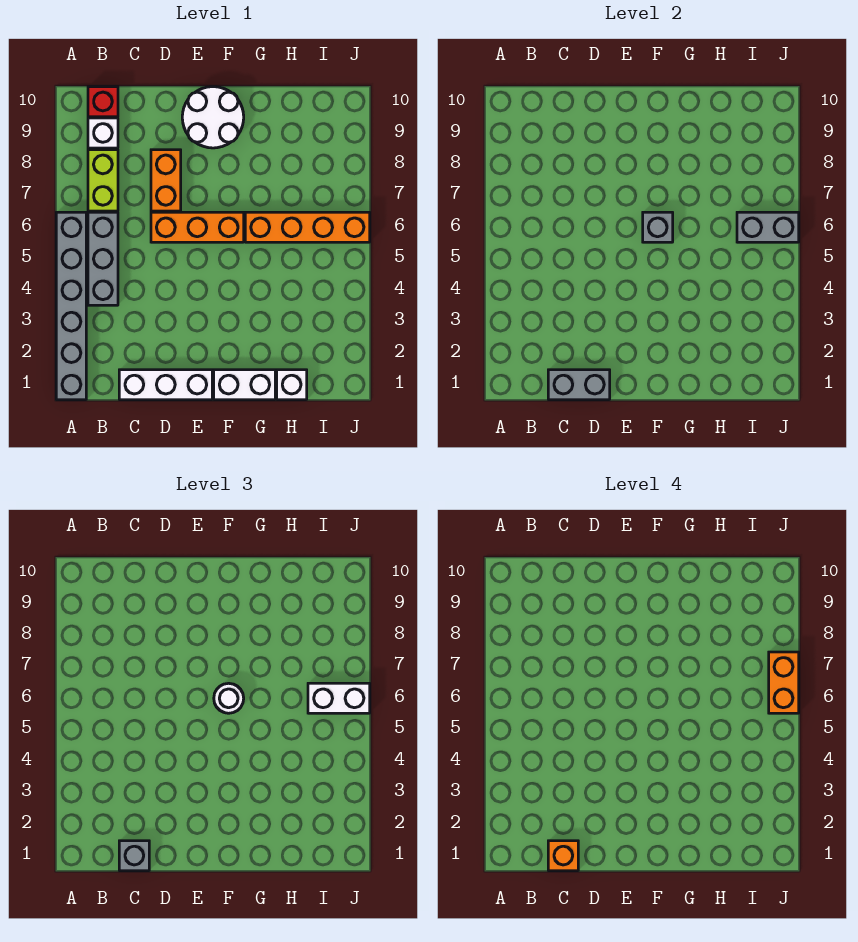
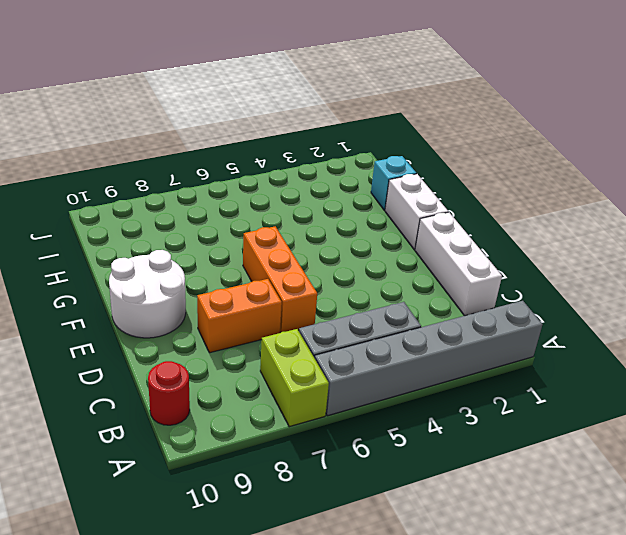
lime brick A7:B7 level 1 -> lime brick B7:B8 level 1
red round brick B10 level 1 -> red brick B10 level 1
cyan brick H1 level 1 -> white brick H1 level 1
none -> white brick B9 level 1
none -> orange brick G6:J6 level 1
none -> grey brick C1:D1 level 2

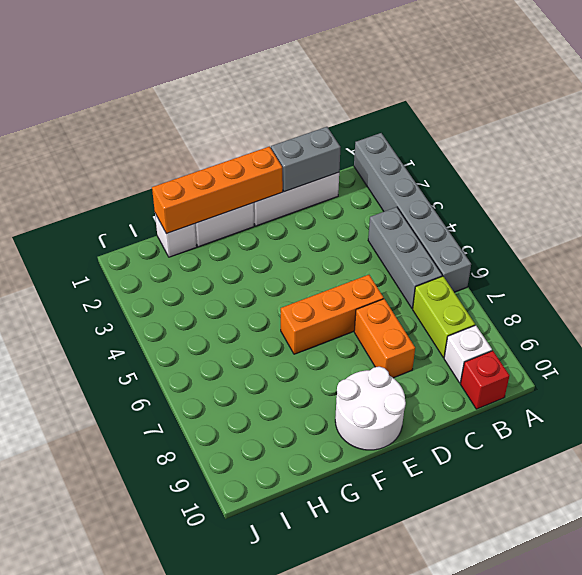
orange brick E1:H1 level 2 -> orange brick G6:J6 level 1
none -> grey brick F6 level 2
none -> grey brick I6:J6 level 2
none -> grey brick C1 level 3

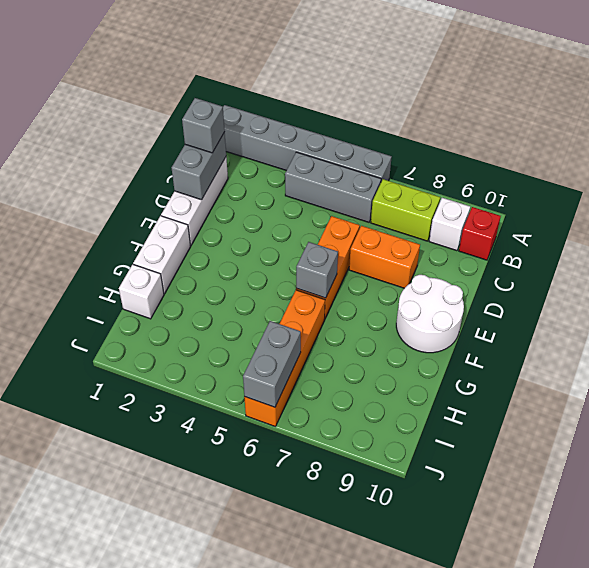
none -> white round brick F6 level 3
none -> white brick I6:J6 level 3
none -> orange brick C1 level 4

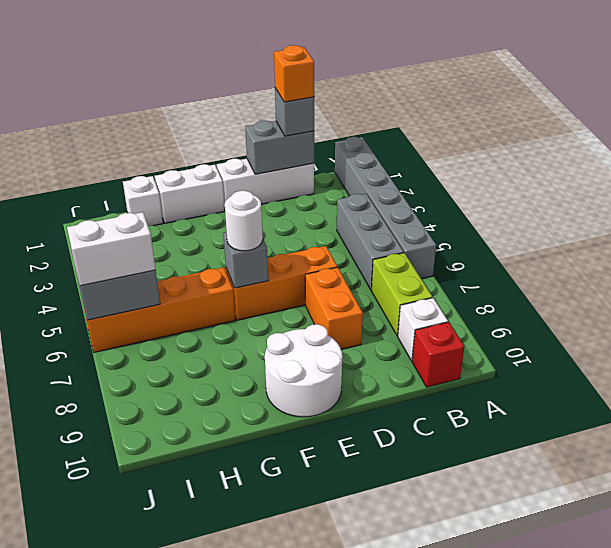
none -> orange brick J6:J7 level 4

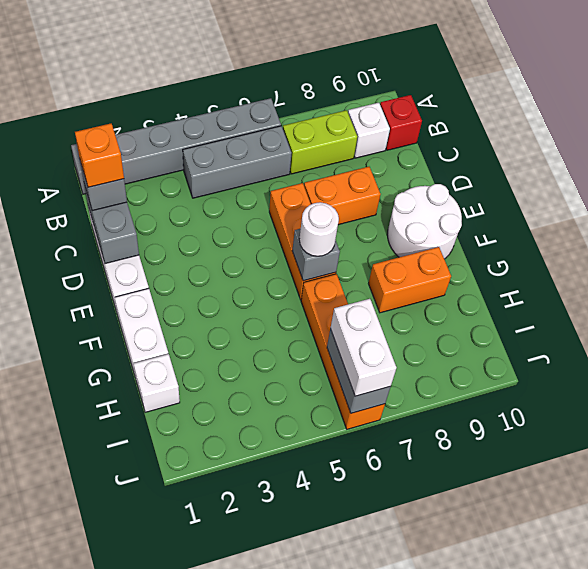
orange brick G8:G9 level 1 -> orange brick J6:J7 level 4

